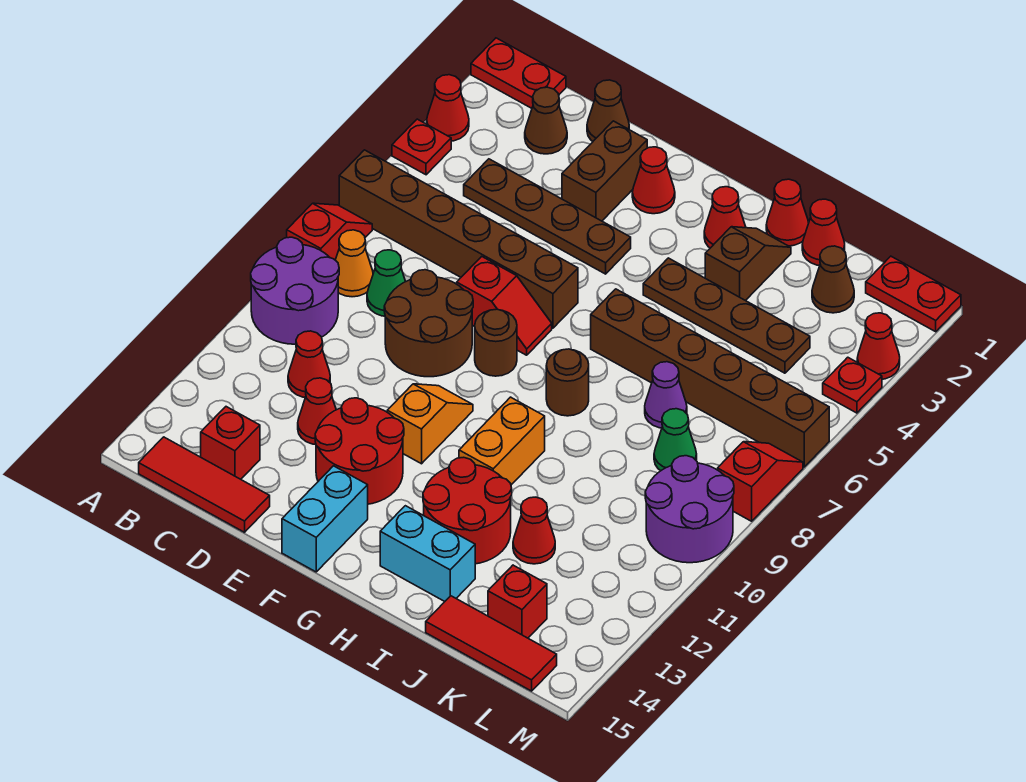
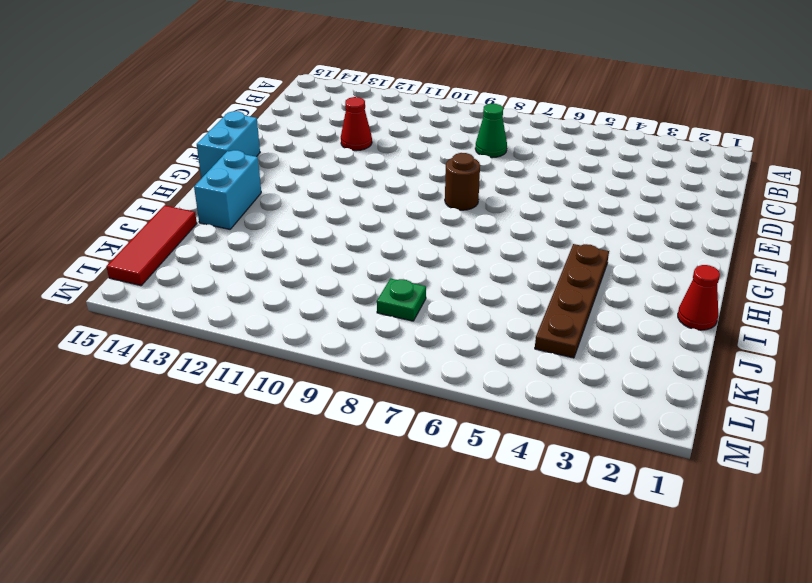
cyan brick F15:G15 level 1 -> cyan brick F14:F15 level 1
green plate K8 level 1 -> green cone K8 level 1
none -> red plate A1:B1 level 1
none -> red cone A3 level 1
none -> red plate A4 level 1
none -> brown brick A6:F6 level 1

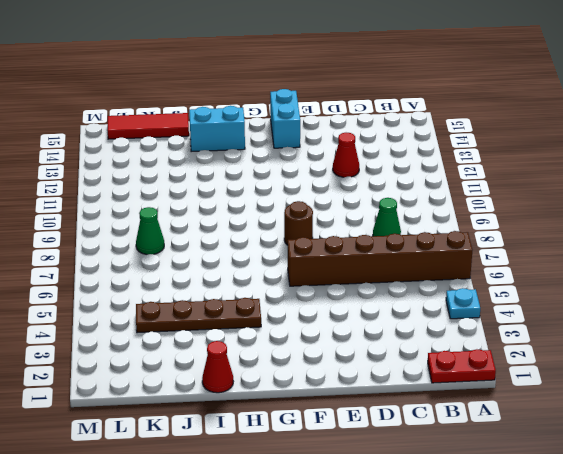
cyan plate A4 level 1 -> red plate A4 level 1
none -> red cone A3 level 1
none -> red slope A7:A8 level 1 top 8
none -> purple round brick A9:B10 level 1
none -> orange cone B8 level 1

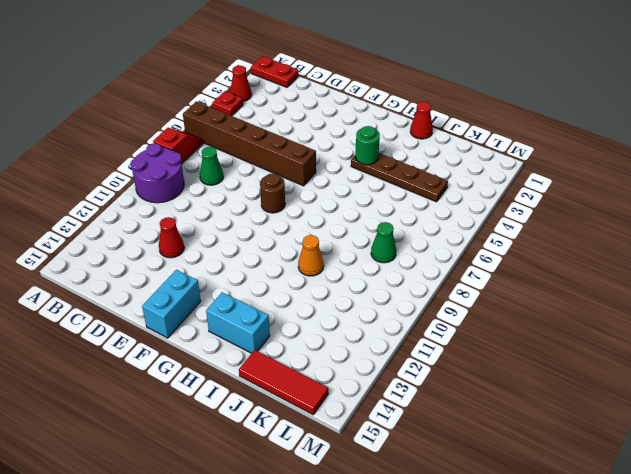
green round brick H4 level 2 -> none
orange cone I10 level 1 -> orange cone B8 level 1
none -> red tile B15:D15 level 1
none -> brown cone C2 level 1
none -> brown plate C4:F4 level 1
none -> red cone C11 level 1

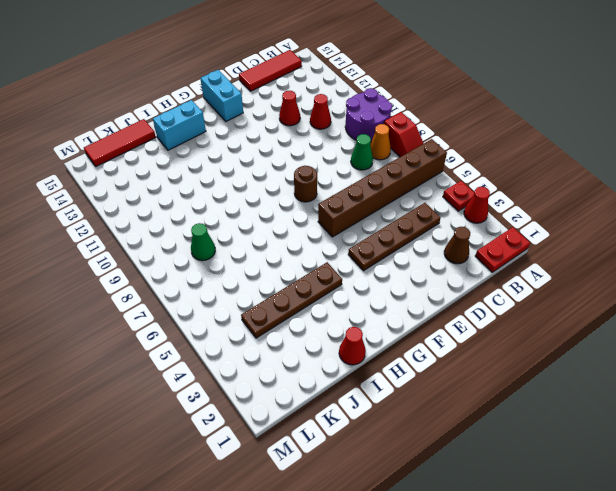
none -> red brick C14 level 1
none -> brown cone D1 level 1
none -> brown round brick D8:E9 level 1
none -> brown brick E2:E3 level 1

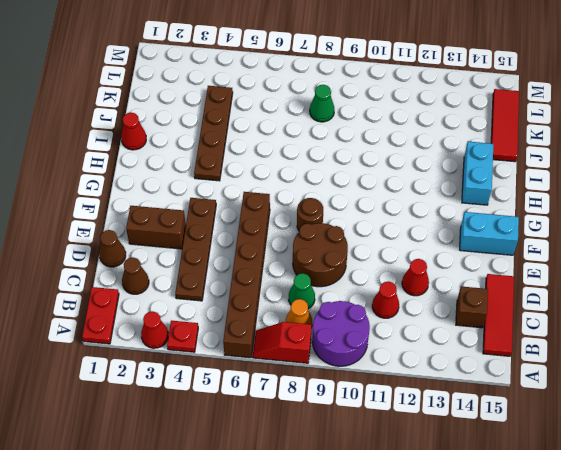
brown brick C14 level 1 -> red brick C14 level 1
none -> red slope E7:F7 level 1 top E
none -> red round brick E12:F13 level 1
none -> red cone F2 level 1
none -> orange slope F10:F11 level 1 top 11

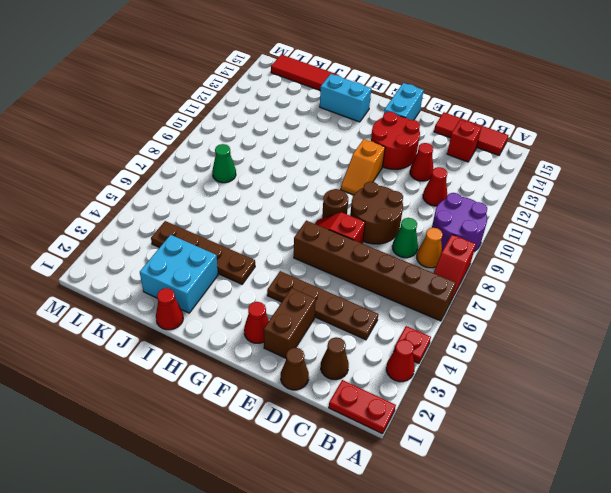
cyan brick I2:J3 level 1 -> brown slope I2:I3 level 1 top 3
none -> red cone H2 level 1
none -> brown brick H6:M6 level 1
none -> brown round brick H8 level 1
none -> orange brick H10:H11 level 1

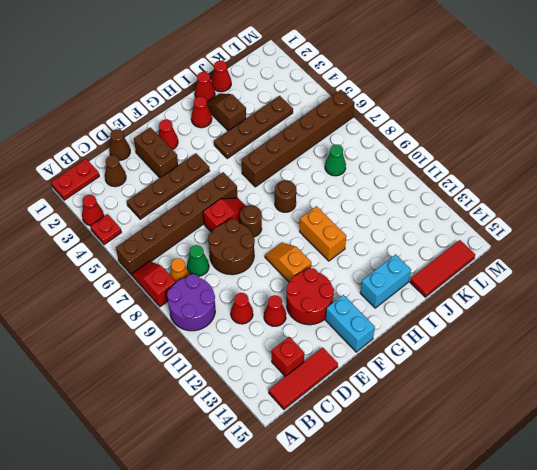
none -> red round brick H12:I13 level 1
none -> purple cone J7 level 1
none -> red cone J12 level 1
none -> brown cone K2 level 1

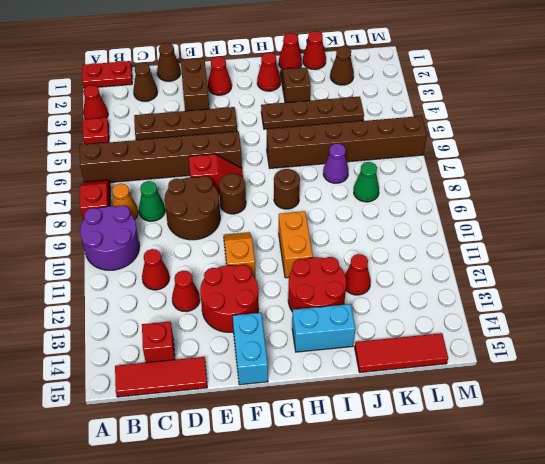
none -> red brick K14 level 1
none -> red plate L1:M1 level 1
none -> purple round brick L9:M10 level 1
none -> red cone M3 level 1

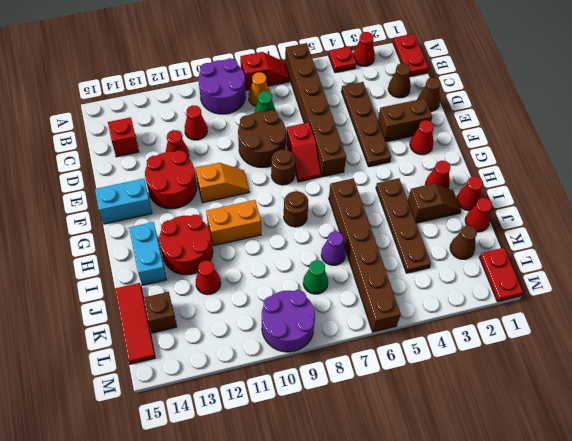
brown brick K14 level 1 -> red brick K14 level 1
none -> red tile B15:D15 level 1
none -> red cone M3 level 1
none -> red plate M4 level 1
none -> red slope M7:M8 level 1 top 8

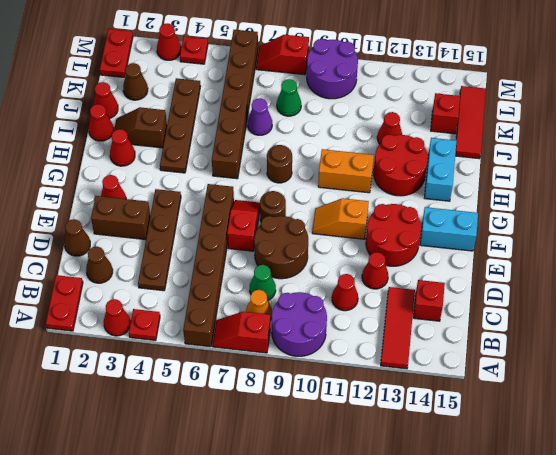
red tile A13:C13 level 1 -> red tile B15:D15 level 1

